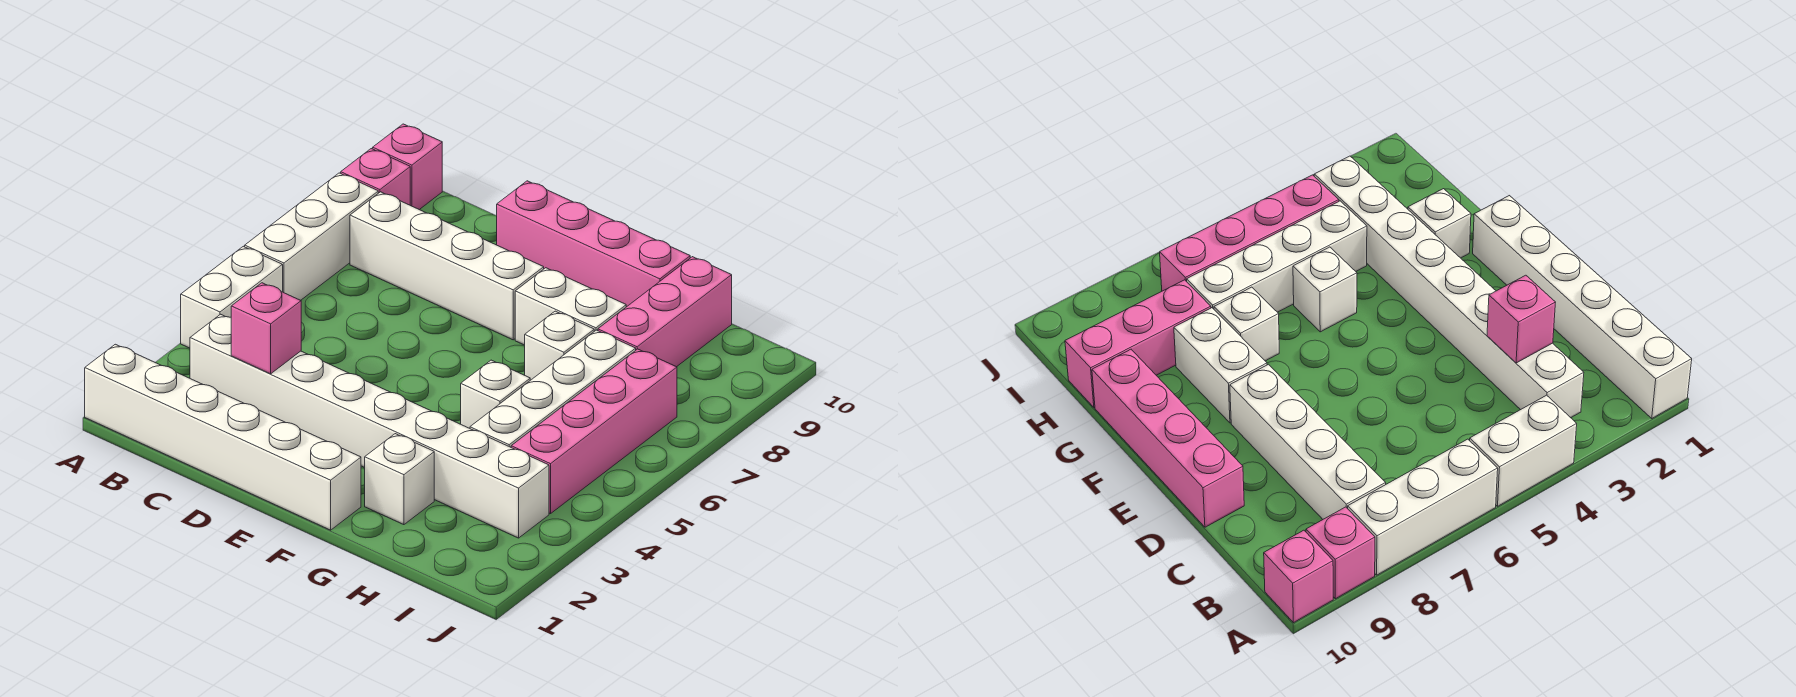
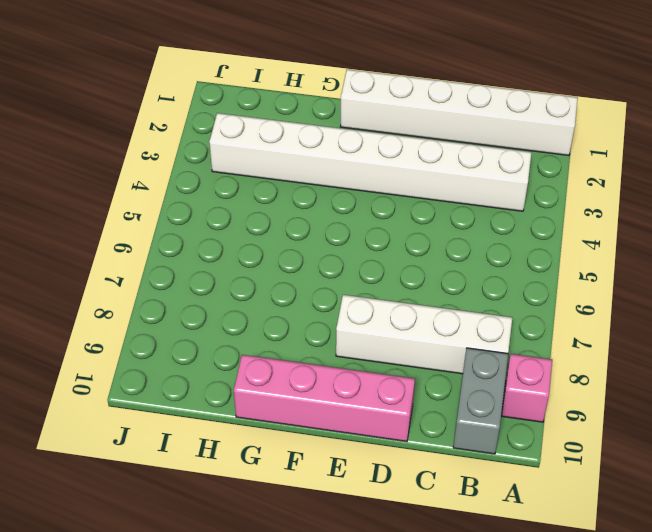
grey brick B9:B10 level 1 -> none
none -> white brick A4:A5 level 1
none -> white brick A6:A8 level 1
none -> pink brick A10 level 1

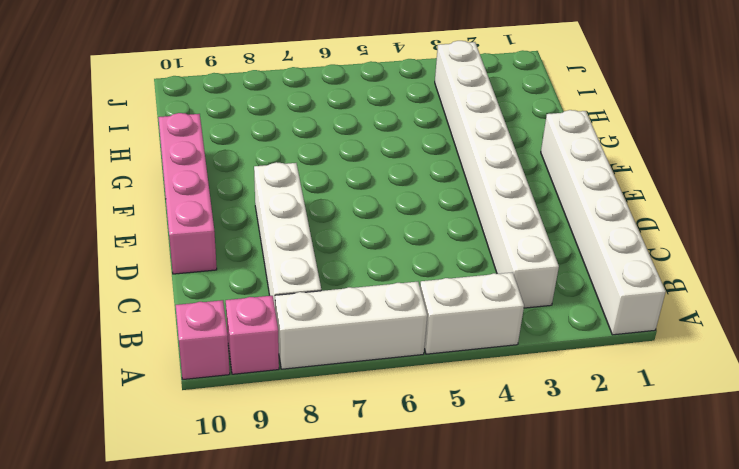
none -> white brick F8:G8 level 1
none -> white brick G2 level 1
none -> white brick G5 level 1

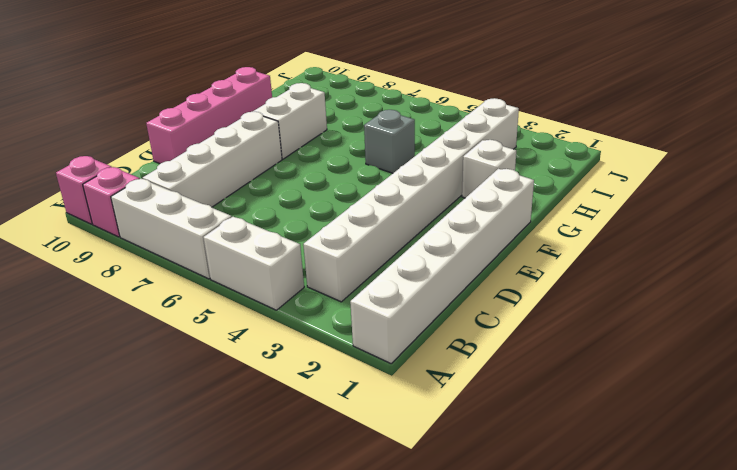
grey brick G5 level 1 -> white brick G5 level 1
none -> white brick G7 level 1
none -> white brick H4:H7 level 1
none -> pink brick H8:H10 level 1

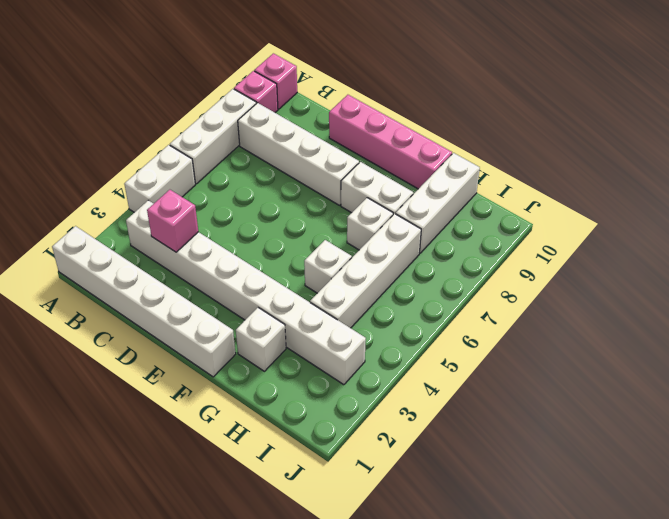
white brick H8:H10 level 1 -> pink brick H8:H10 level 1
none -> pink brick I4:I7 level 1

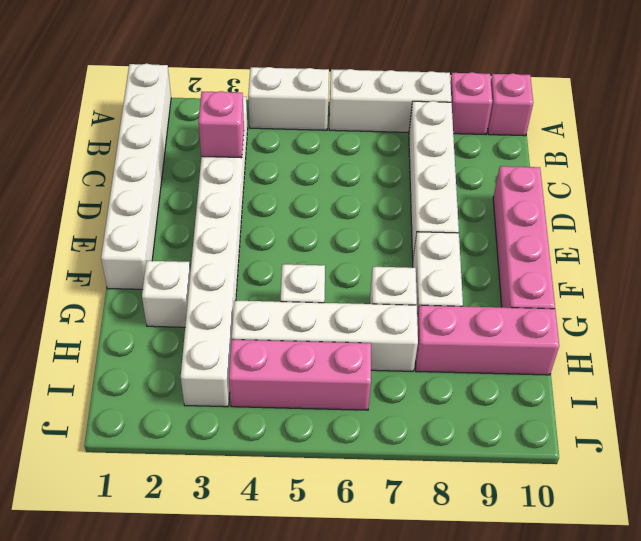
pink brick I4:I6 level 1 -> pink brick I4:I7 level 1

